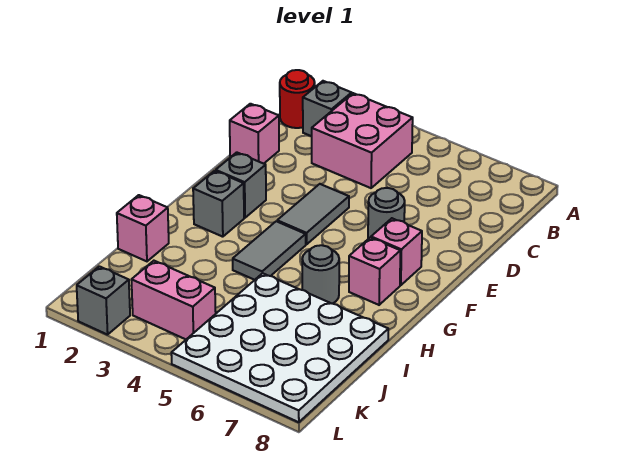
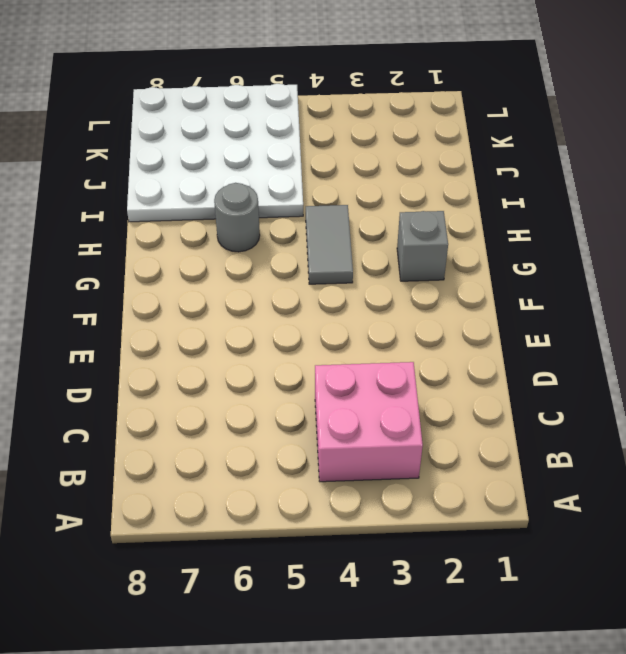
none -> red round brick B1 level 1
none -> grey brick B2 level 1
none -> pink brick D1 level 1

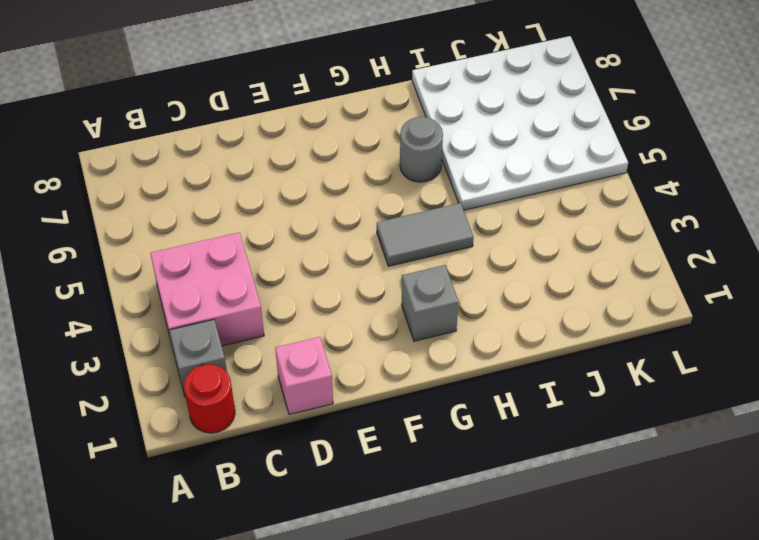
none -> grey tile E4:F4 level 1
none -> grey round brick E6 level 1
none -> grey brick F2 level 1

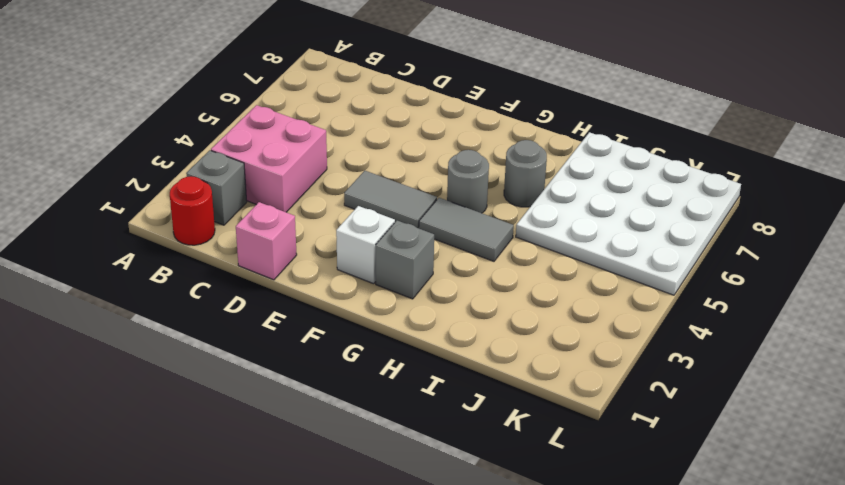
white brick F2 level 1 -> grey brick F2 level 1
grey round brick G5 level 1 -> grey round brick E6 level 1
none -> pink brick F7 level 1
none -> pink brick G7 level 1
none -> pink brick I1 level 1

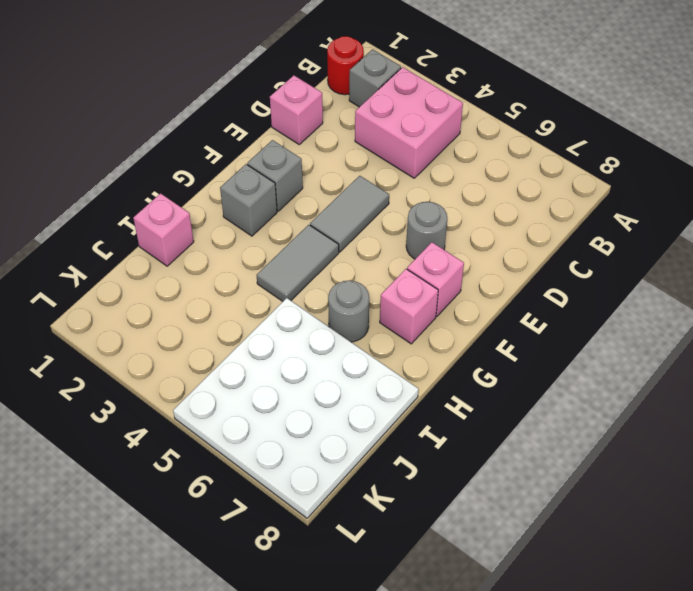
none -> pink brick K3:K4 level 1
none -> grey brick L2 level 1

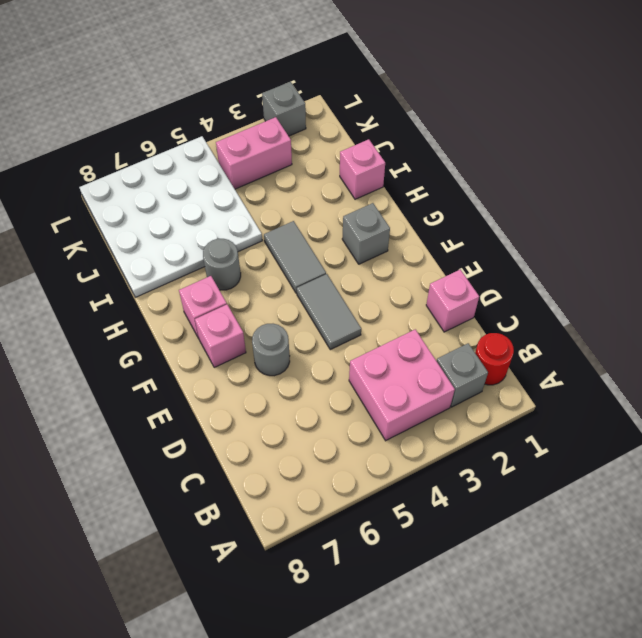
none -> grey brick F2 level 1

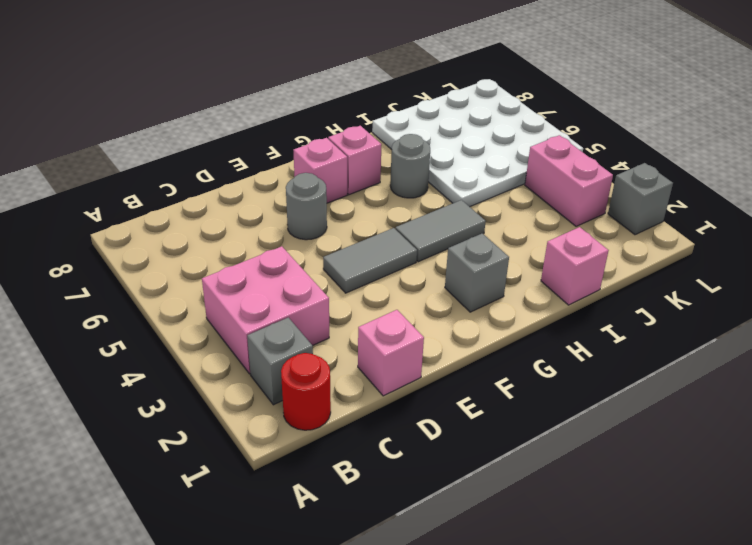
none -> grey brick F2 level 1

